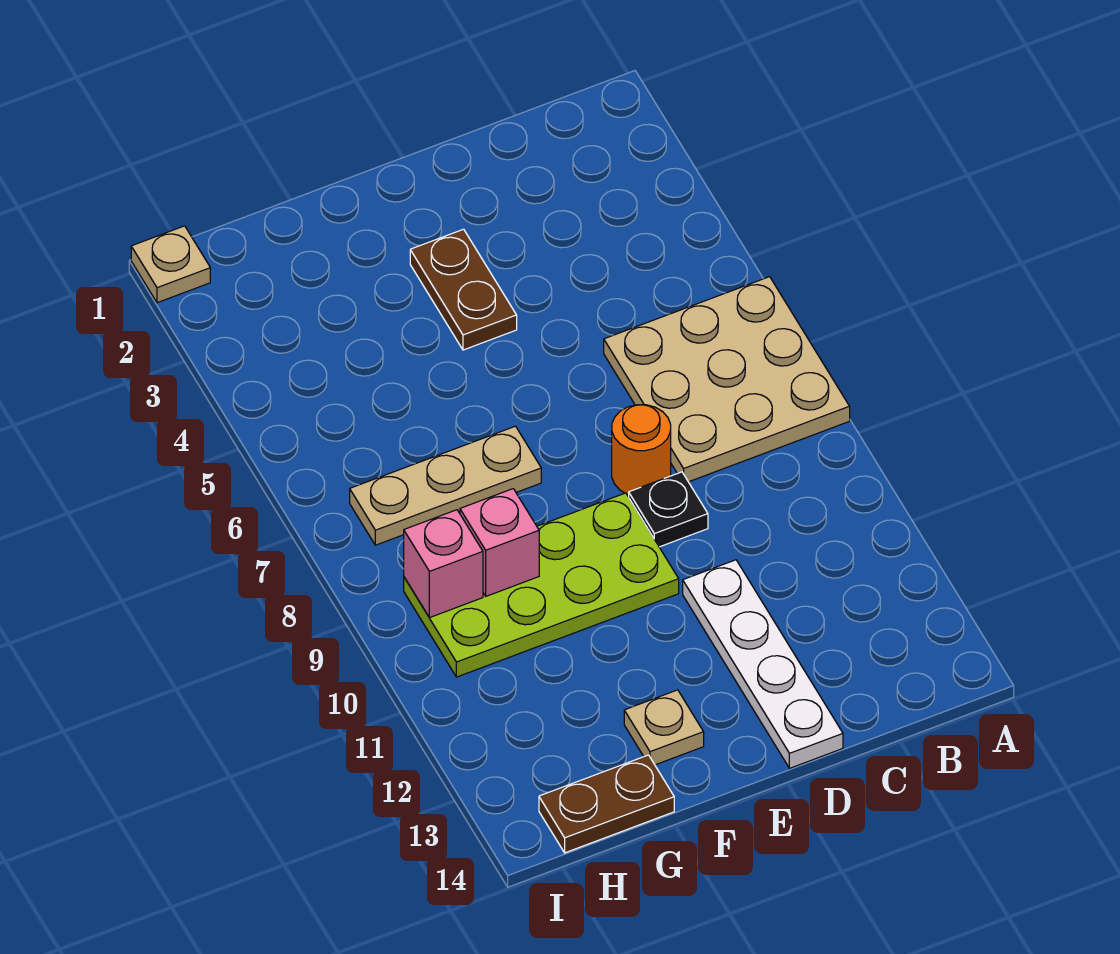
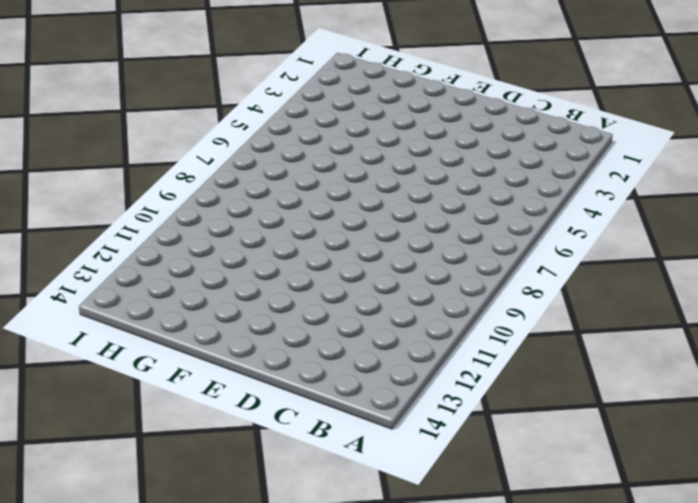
none -> tan plate A6:C8 level 1
none -> orange round brick D8 level 1
none -> black plate D9 level 1

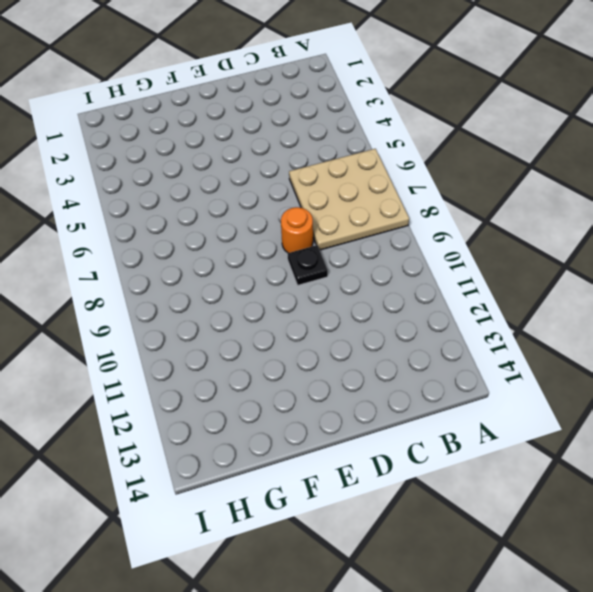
none -> white plate D11:D14 level 1
none -> brown plate E3:E4 level 1
none -> lime plate E9:H10 level 1

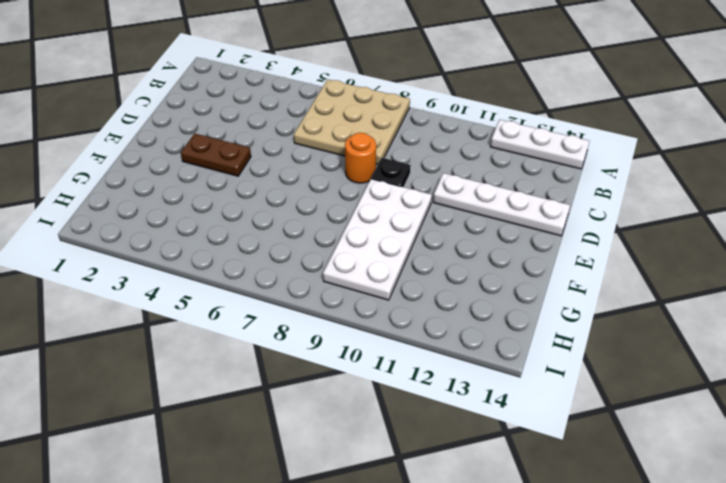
white plate A12:A14 level 1 -> none
white plate E9:H10 level 1 -> lime plate E9:H10 level 1
none -> tan plate F7:H7 level 1
none -> tan plate F13 level 1
none -> brown plate G14:H14 level 1

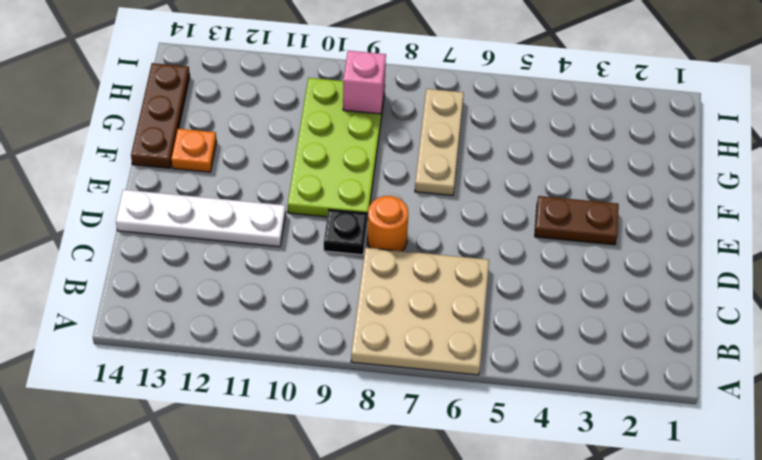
orange plate F13 level 1 -> tan plate F13 level 1
brown plate F14:H14 level 1 -> brown plate G14:H14 level 1
none -> tan plate I1 level 1
none -> pink brick G9 level 2

